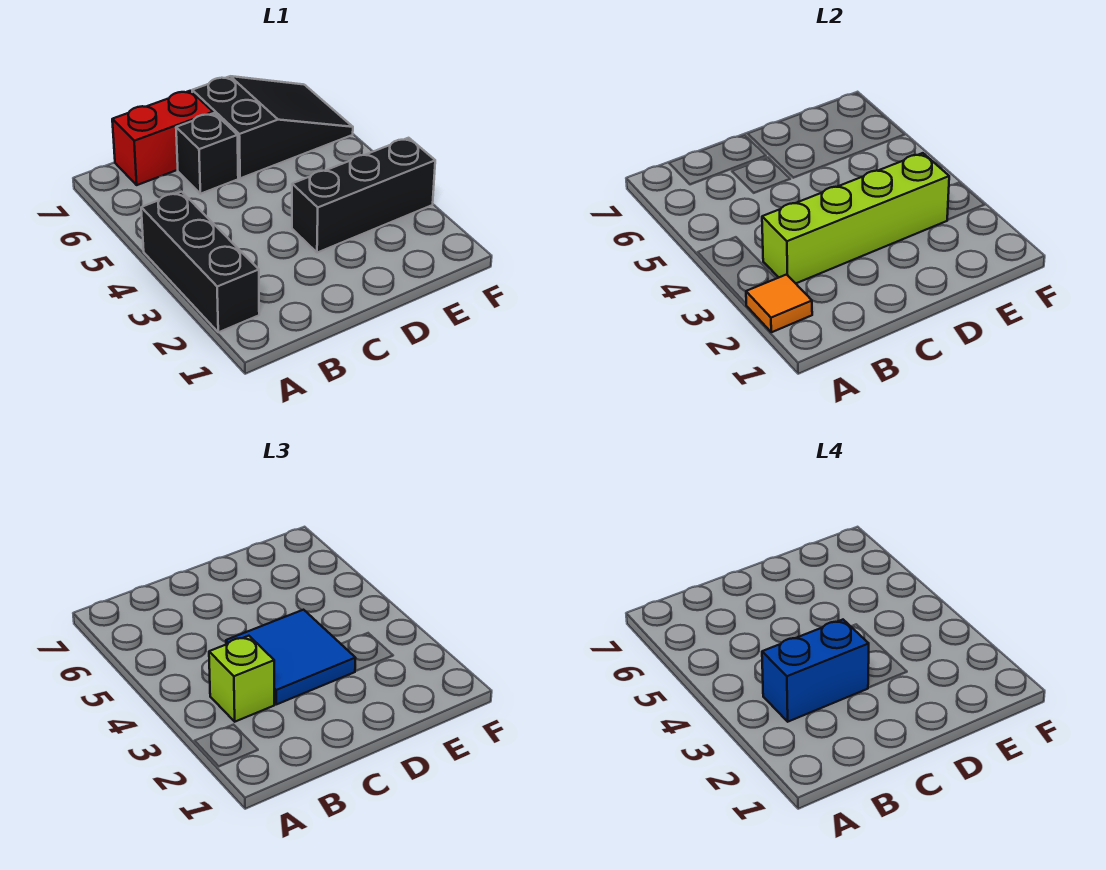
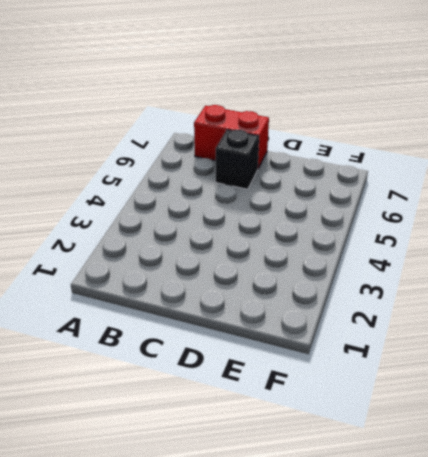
none -> black brick A2:A4 level 1
none -> black brick D3:F3 level 1

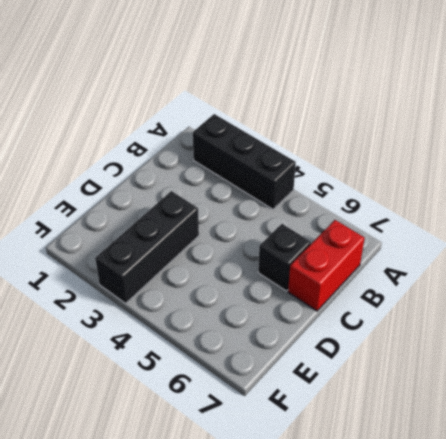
none -> black slope D6:F7 level 1 top D
none -> orange tile A2 level 2

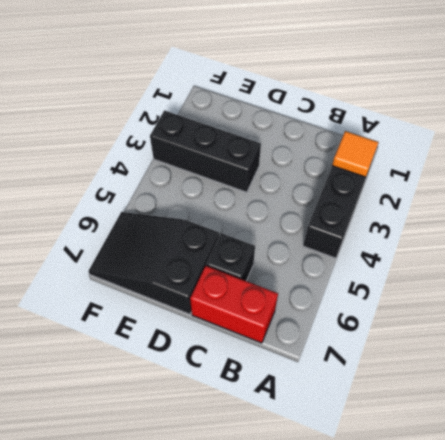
none -> lime brick B3:E3 level 2
none -> lime brick B3 level 3

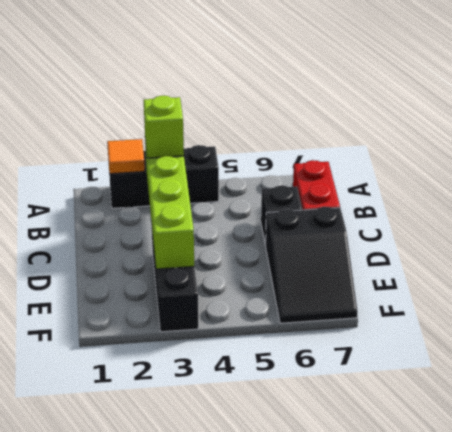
none -> blue tile C3:D4 level 3
none -> blue brick B3:C3 level 4

